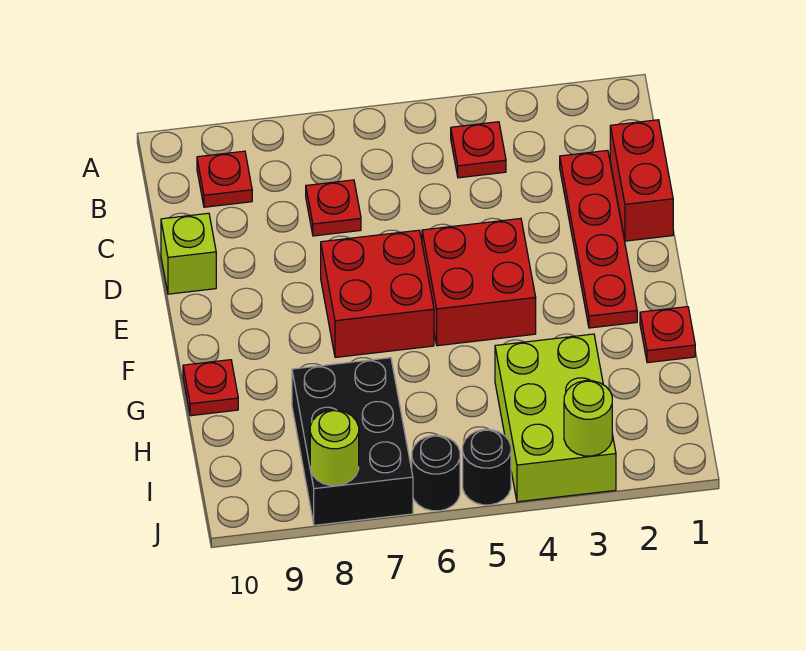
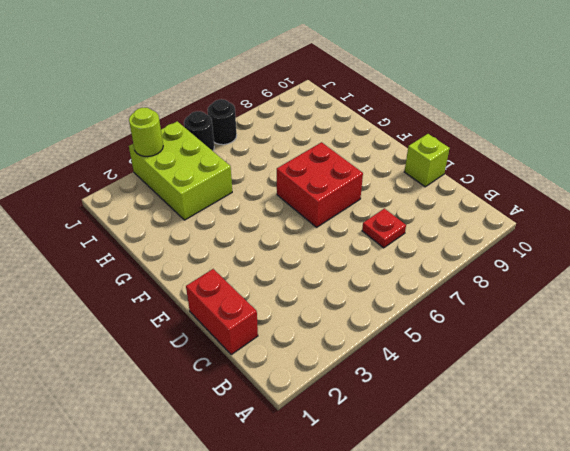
none -> red plate B4 level 1
none -> red plate B9 level 1
none -> red plate C2:F2 level 1

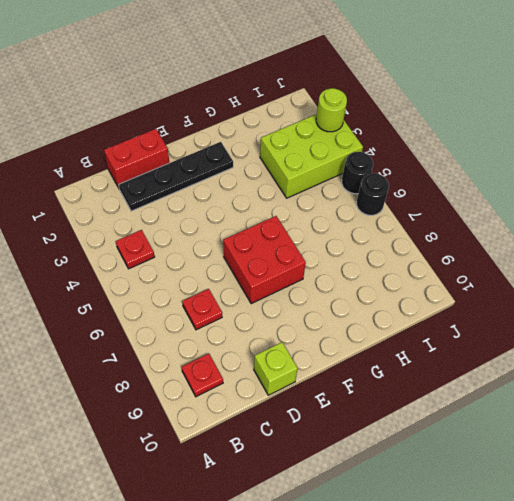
black plate C2:F2 level 1 -> red plate C2:F2 level 1
none -> red brick E4:F5 level 1
none -> red plate G1 level 1
none -> red plate G10 level 1

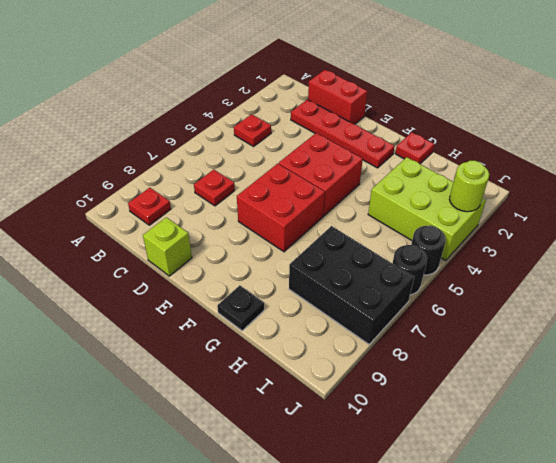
black plate G10 level 1 -> red plate G10 level 1
none -> lime round brick J8 level 2

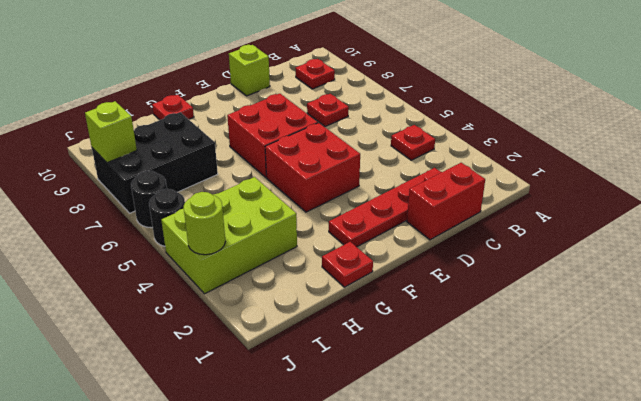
lime brick J8 level 2 -> lime round brick J8 level 2

